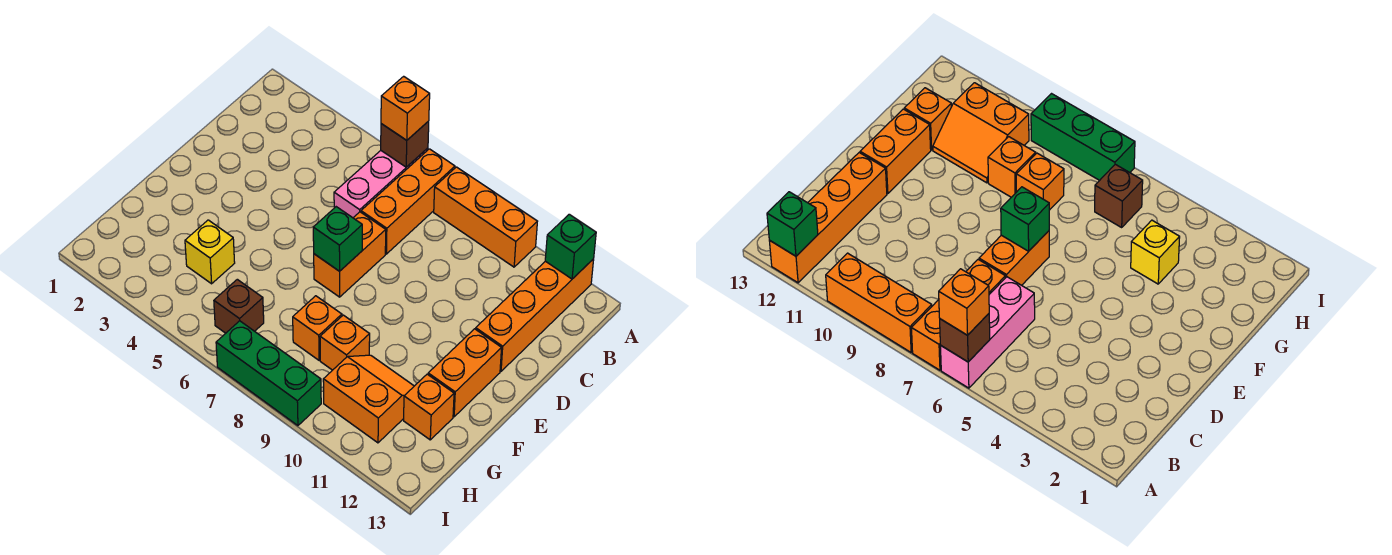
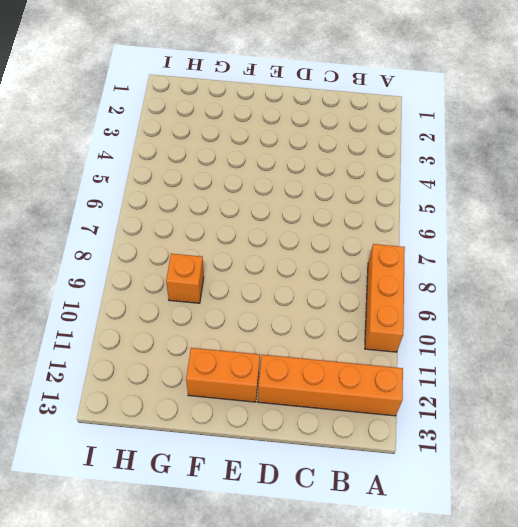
none -> pink brick A6:C6 level 1
none -> orange brick A7:C7 level 1
none -> orange brick D7:E7 level 1

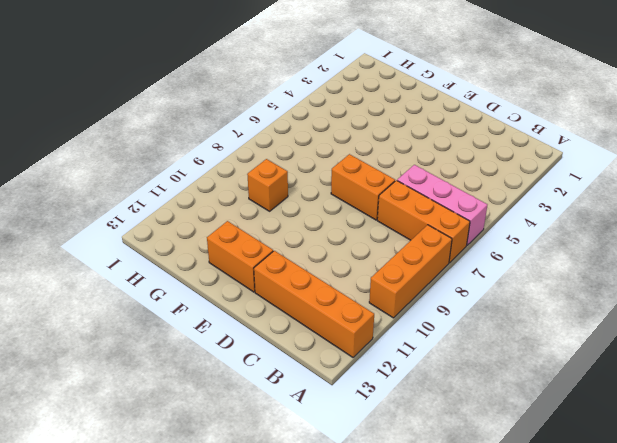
none -> yellow brick G4 level 1
none -> orange brick G8 level 1
none -> orange slope G10:H11 level 1 top H

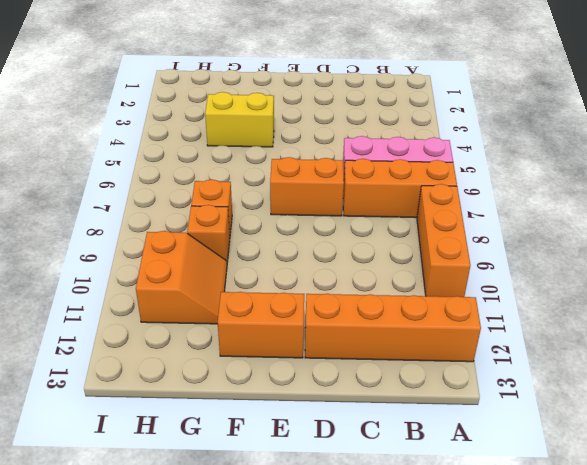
yellow brick F4:G4 level 1 -> yellow brick G4 level 1
none -> orange brick G12 level 1
none -> brown brick H6 level 1
none -> green brick I7:I9 level 1

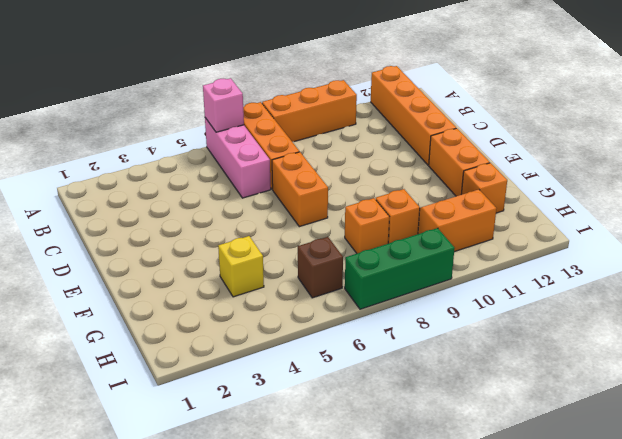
pink brick A6 level 2 -> brown brick A6 level 2
none -> green brick A12 level 2
none -> green brick E7 level 2
none -> orange brick A6 level 3

